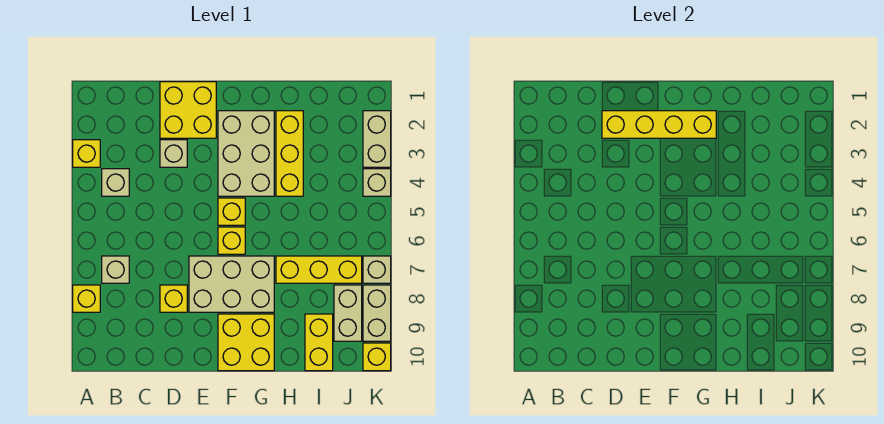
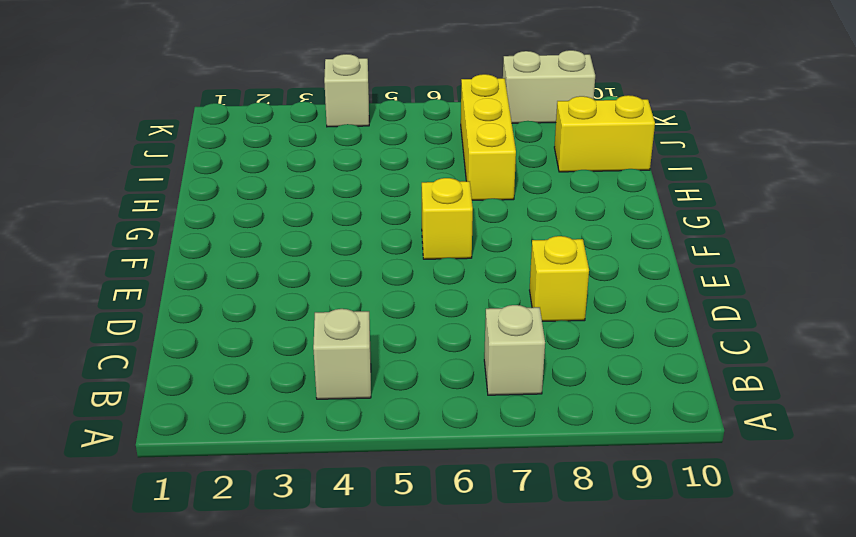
none -> yellow brick A3 level 1
none -> yellow brick A8 level 1
none -> yellow brick D1:E2 level 1

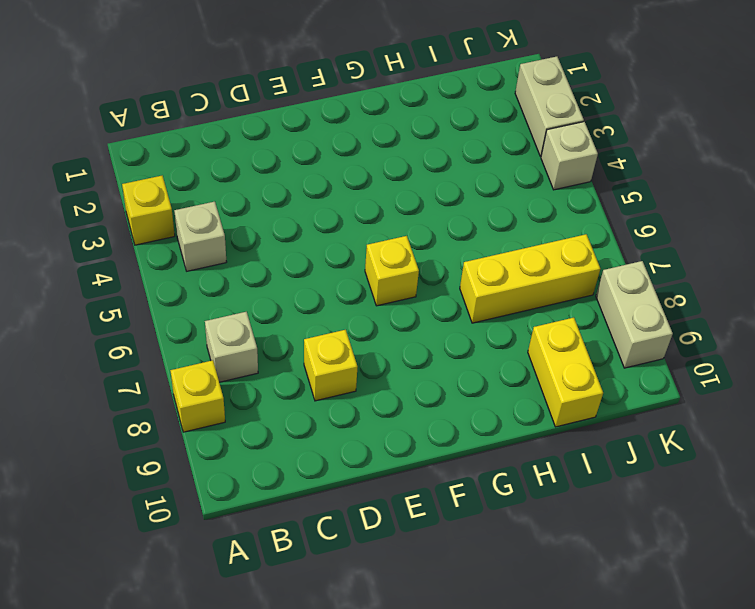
none -> yellow brick D1:E2 level 1
none -> tan brick D3 level 1
none -> tan brick E7:G8 level 1

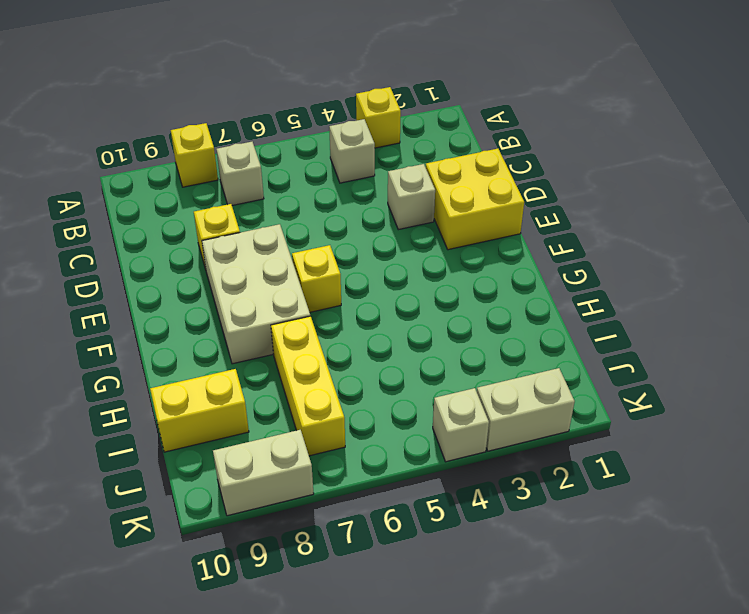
none -> tan brick F2:G4 level 1
none -> yellow brick F5 level 1
none -> yellow brick F9:G10 level 1

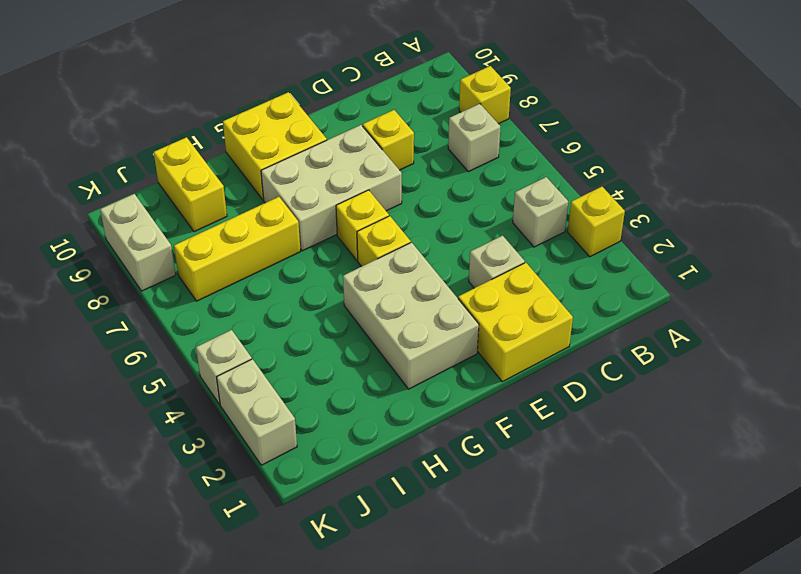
none -> yellow brick H2:H4 level 1
none -> tan brick J8:J9 level 1
none -> tan brick K7 level 1

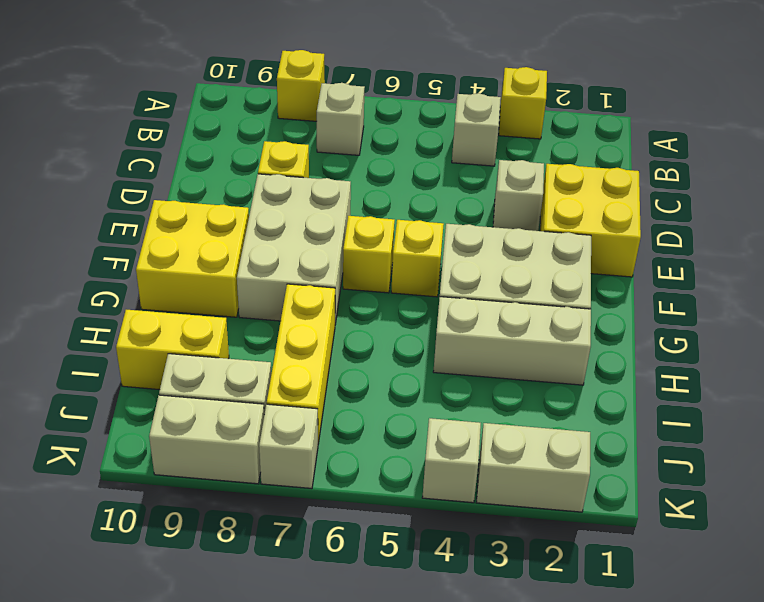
tan brick H2:H4 level 1 -> yellow brick H2:H4 level 1
none -> yellow brick K10 level 1
none -> yellow brick D2:G2 level 2

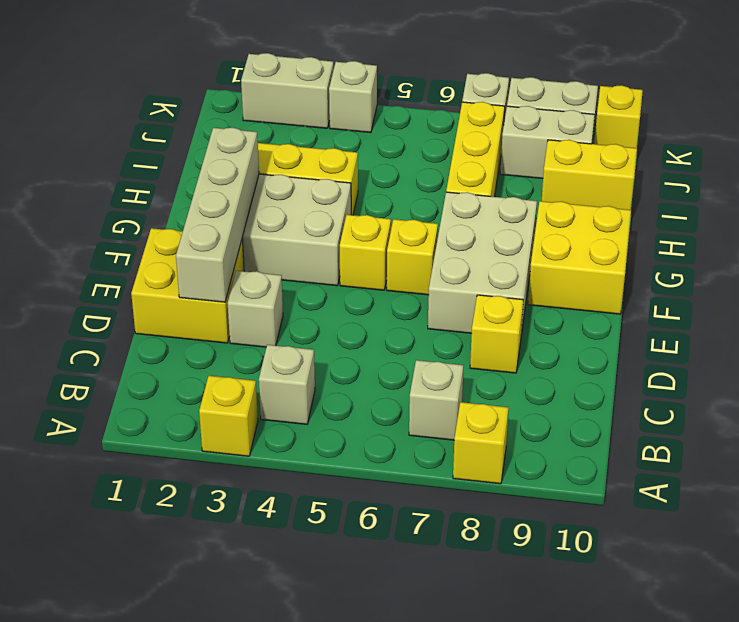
tan brick D2:G2 level 2 -> yellow brick D2:G2 level 2

